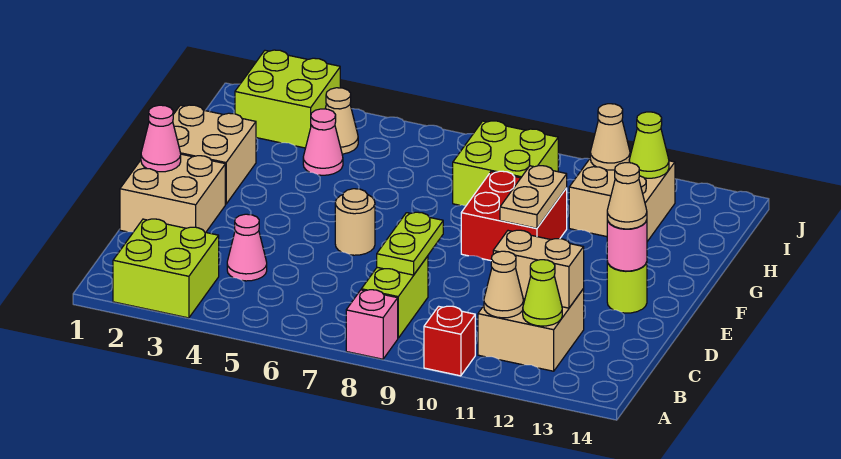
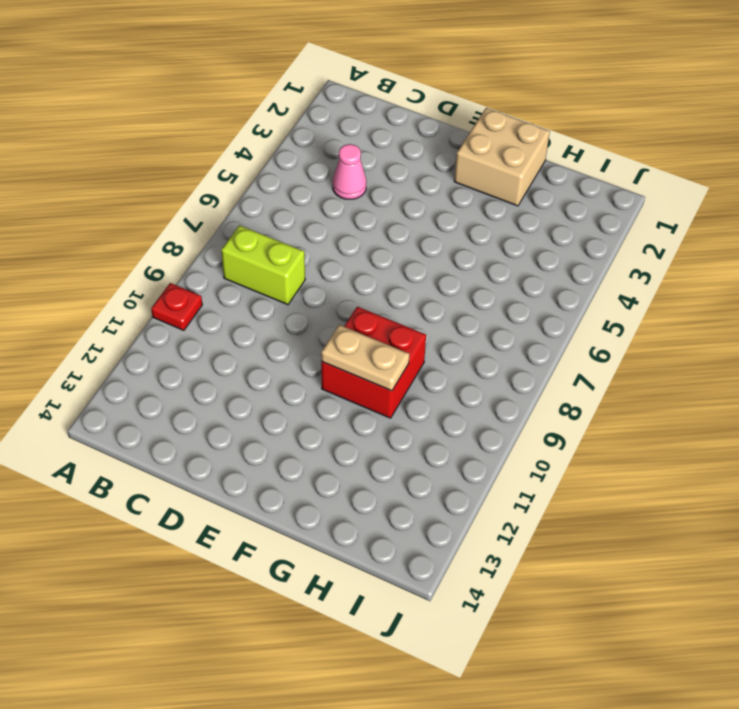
red plate A10 level 1 -> red brick A10 level 1
none -> lime brick A2:B3 level 1
none -> pink brick A8 level 1
none -> tan brick B11:C12 level 1

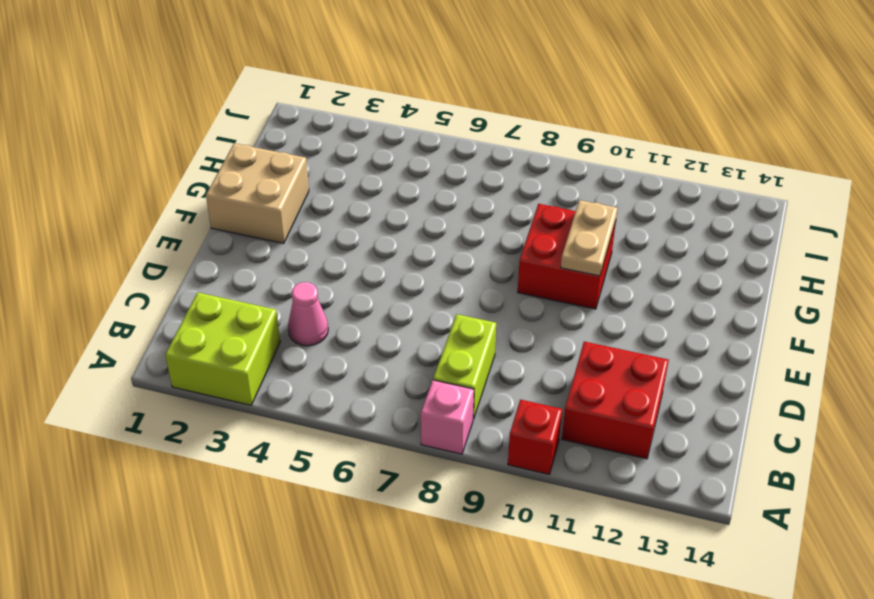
red brick B11:C12 level 1 -> tan brick B11:C12 level 1
none -> tan brick D1:E2 level 1
none -> tan round brick E6 level 1
none -> lime round brick E13 level 1

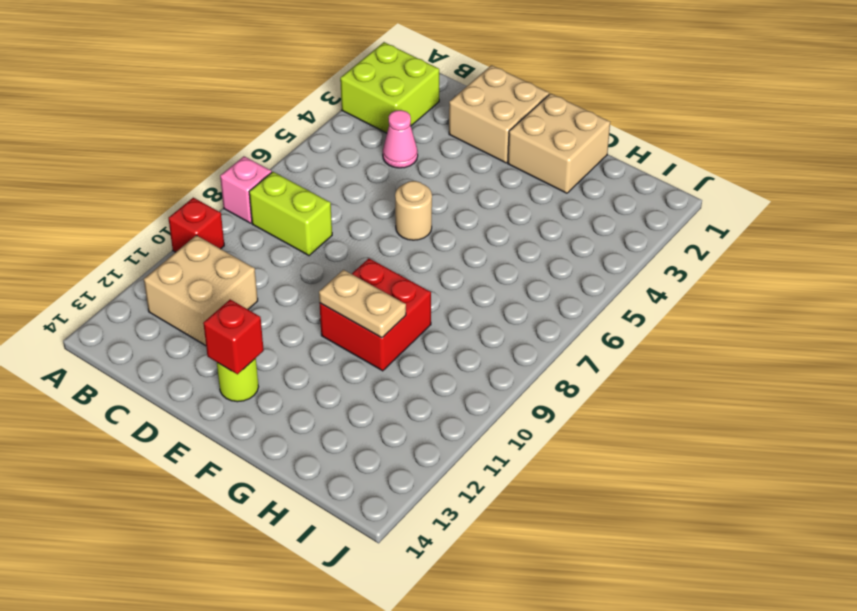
red brick E13 level 2 -> pink round brick E13 level 2
none -> pink cone H4 level 1
none -> lime brick H8:I9 level 1
none -> tan brick H11:I12 level 1

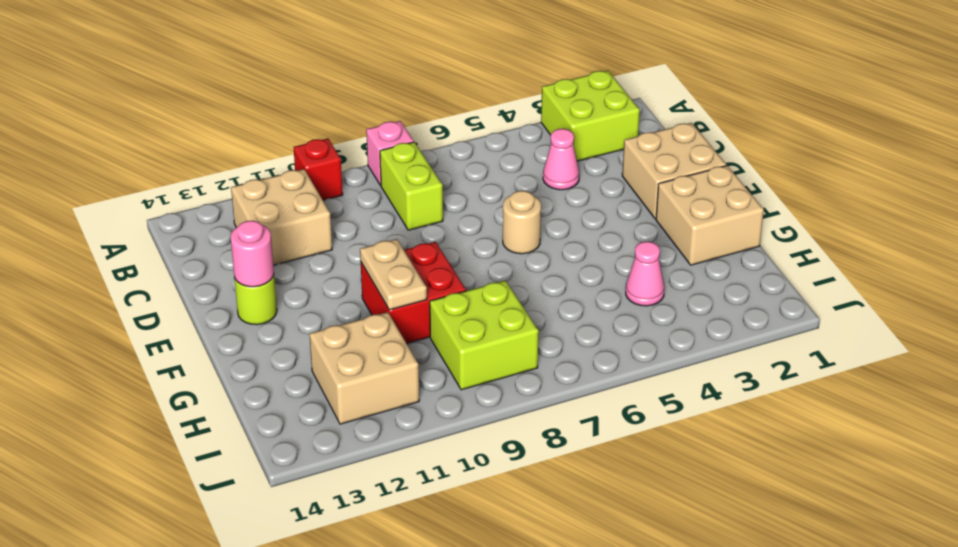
none -> lime brick I2:J3 level 1
none -> tan cone I4 level 1
none -> tan cone B11 level 2

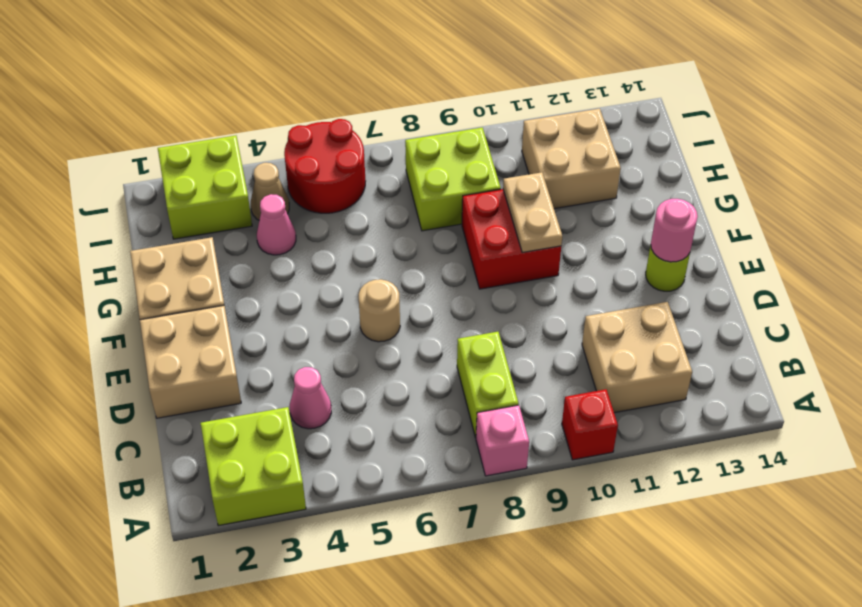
red round brick I5:J6 level 1 -> none
none -> tan cone B11 level 2
none -> lime cone B12 level 2
none -> lime plate C8:D8 level 2

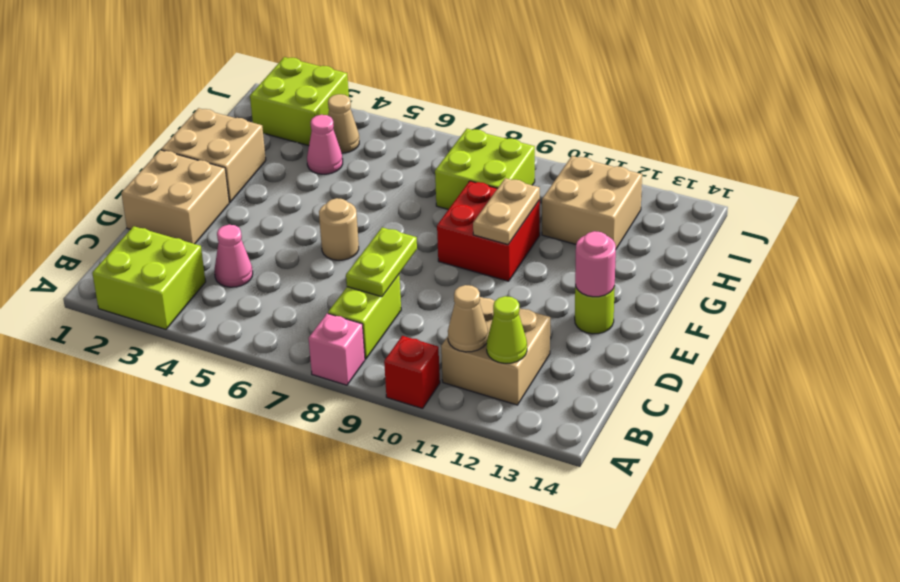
none -> tan brick C11:C12 level 2
none -> pink cone E1 level 2
none -> tan cone I11 level 2

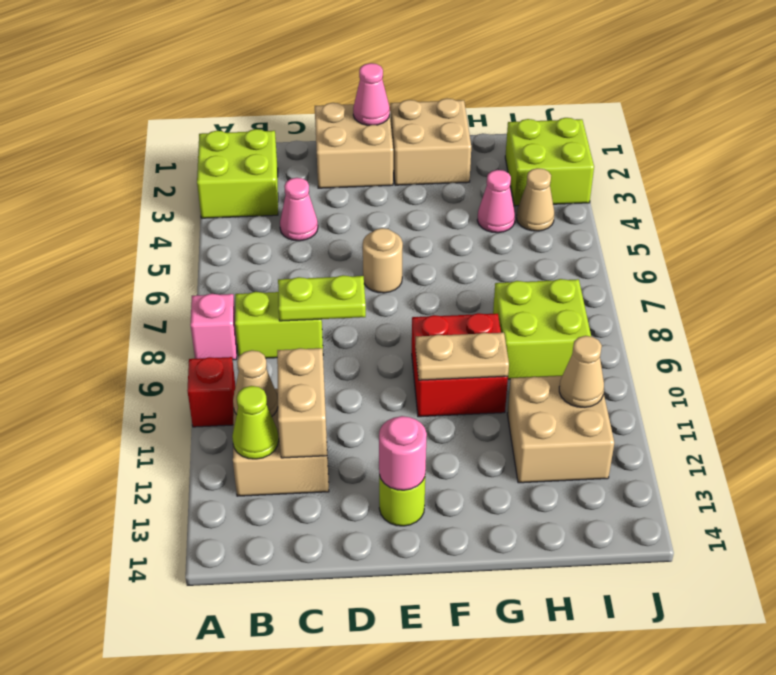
none -> lime cone I12 level 2
none -> tan cone E13 level 3

